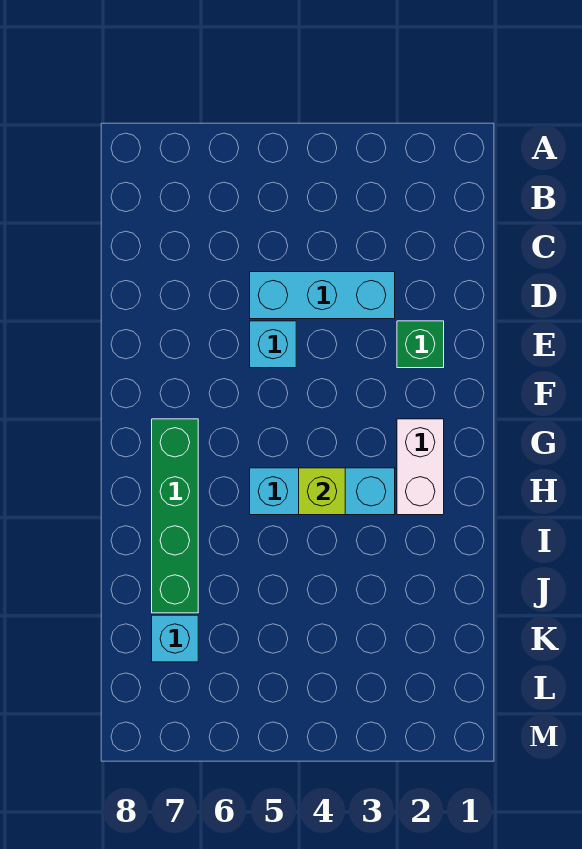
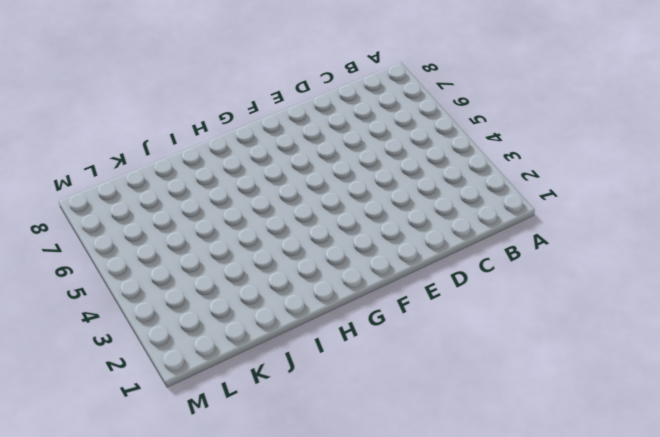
none -> cyan brick D3:D5 level 1
none -> green brick E2 level 1

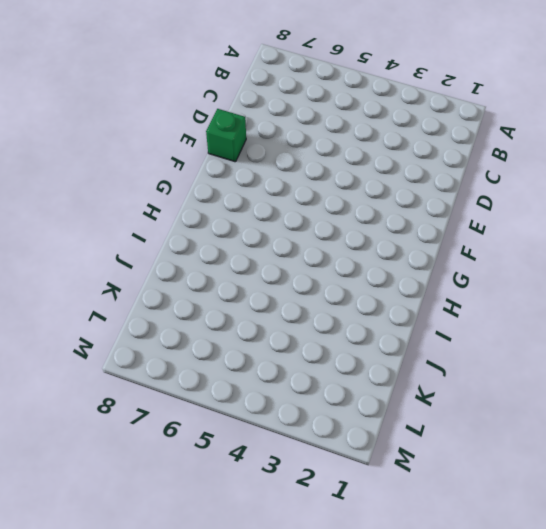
green brick E8 level 1 -> green brick E2 level 1
none -> cyan brick D3:D5 level 1
none -> cyan brick E5 level 1

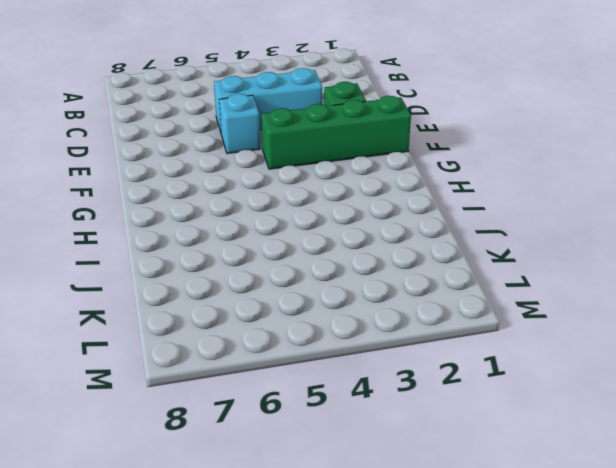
green brick F1:F4 level 1 -> green brick G7:J7 level 1
none -> white brick G2:H2 level 1
none -> cyan brick H3:H5 level 1

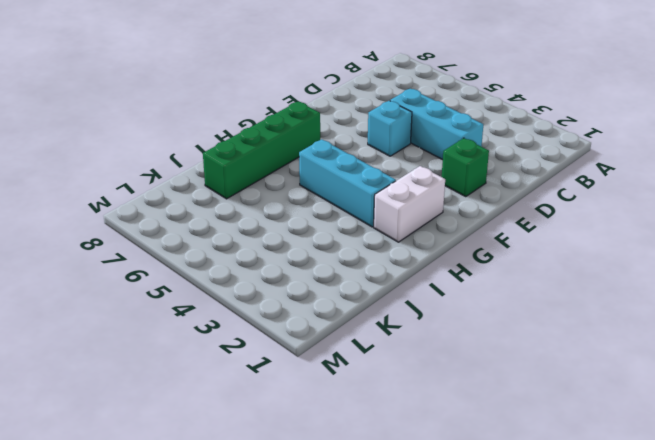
none -> cyan brick K7 level 1
none -> lime brick H4 level 2

